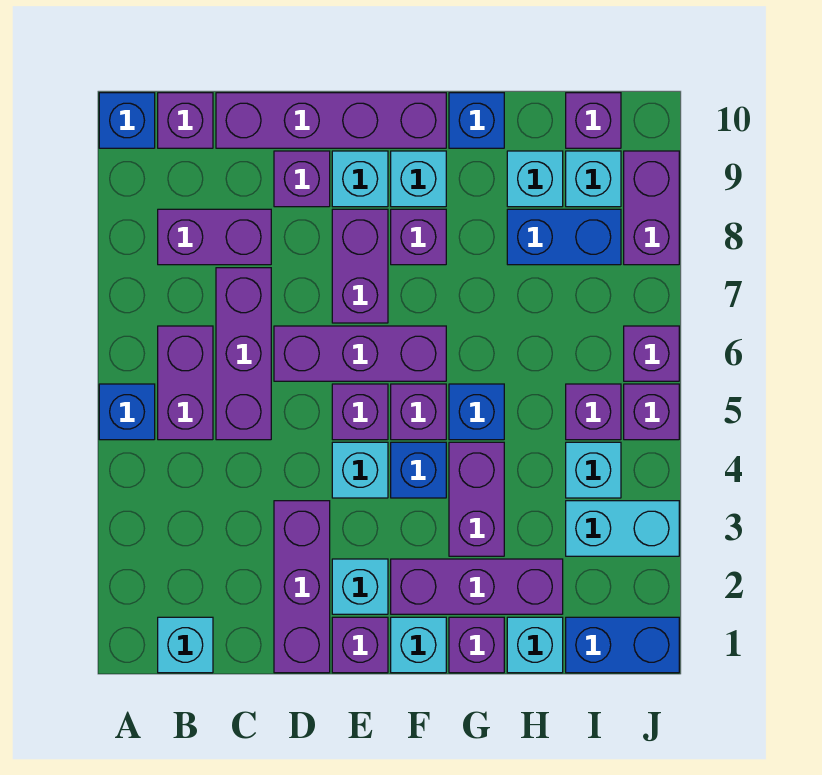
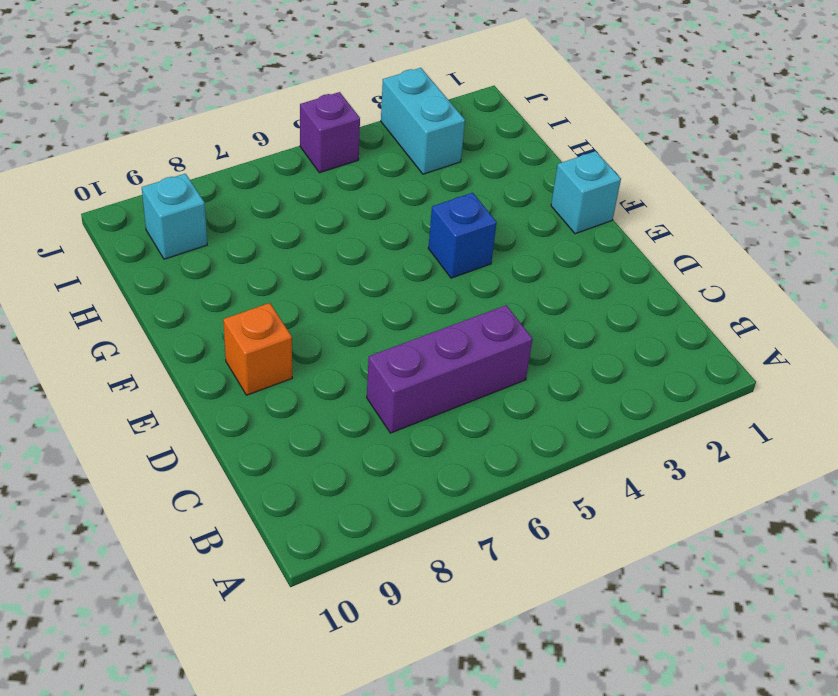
orange brick E9 level 1 -> cyan brick E9 level 1
none -> blue brick A5 level 1
none -> blue brick A10 level 1
none -> cyan brick B1 level 1
none -> purple brick B5:B6 level 1

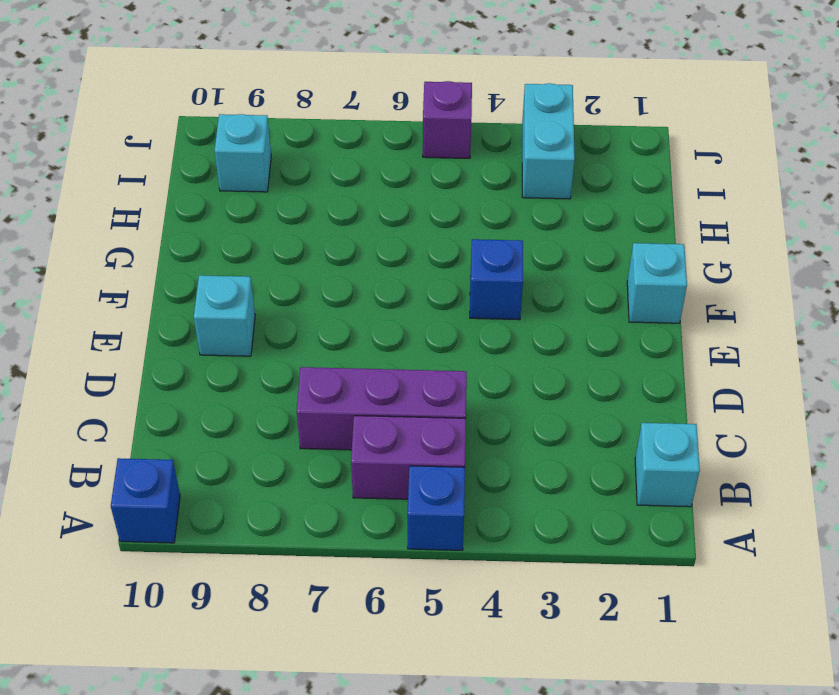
none -> purple brick B8:C8 level 1
none -> purple brick B10 level 1
none -> purple brick C10:F10 level 1
none -> purple brick D1:D3 level 1

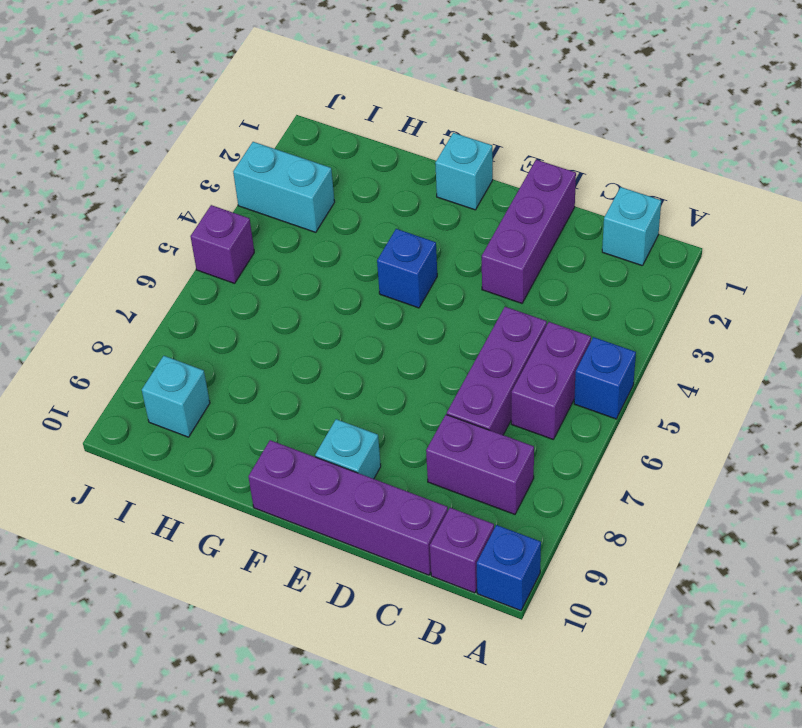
none -> purple brick D6:F6 level 1
none -> purple brick D9 level 1
none -> purple brick E1 level 1
none -> cyan brick E2 level 1

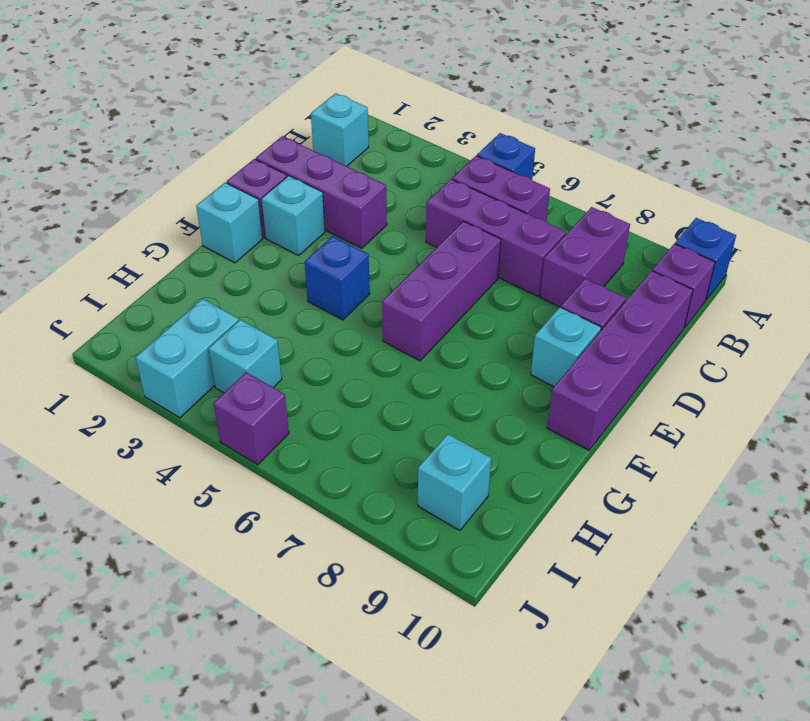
none -> cyan brick E4 level 1
none -> purple brick E5 level 1
none -> purple brick E7:E8 level 1
none -> purple brick F2:H2 level 1

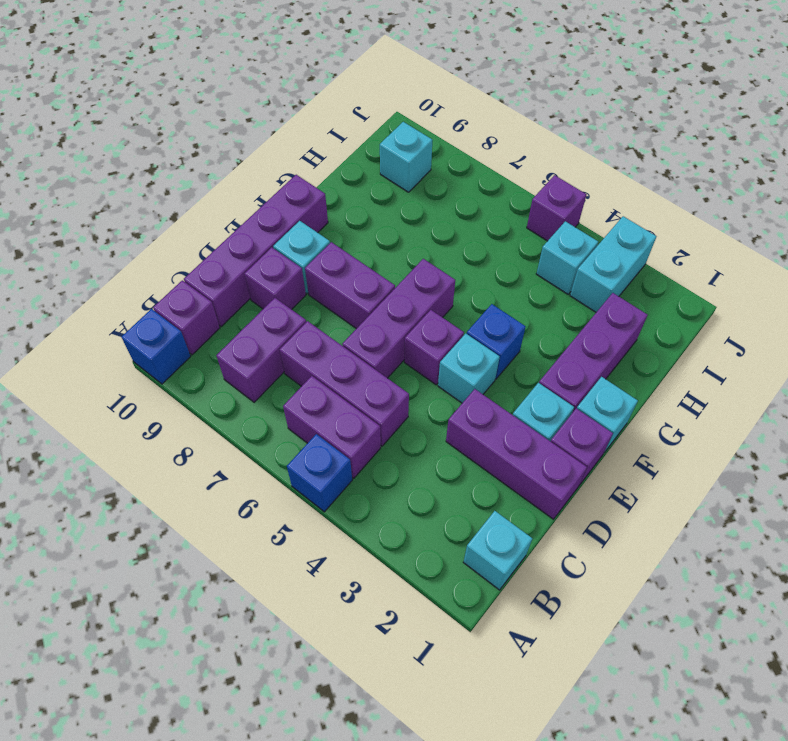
none -> purple brick F5 level 1
none -> purple brick F8 level 1
none -> cyan brick F9 level 1
none -> purple brick G1 level 1

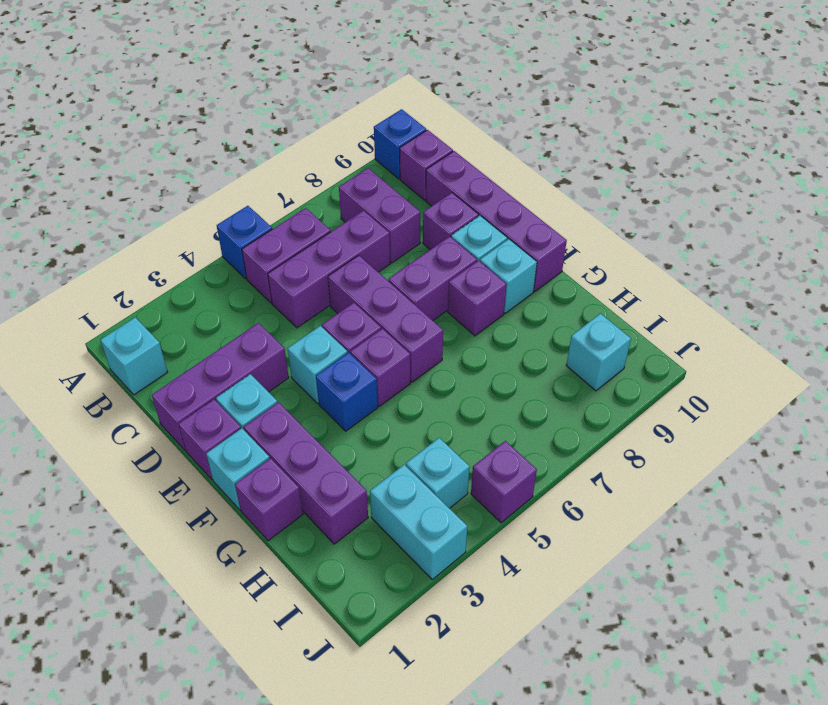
none -> purple brick G3:G4 level 1
none -> blue brick G5 level 1
none -> blue brick G10 level 1
none -> cyan brick H1 level 1

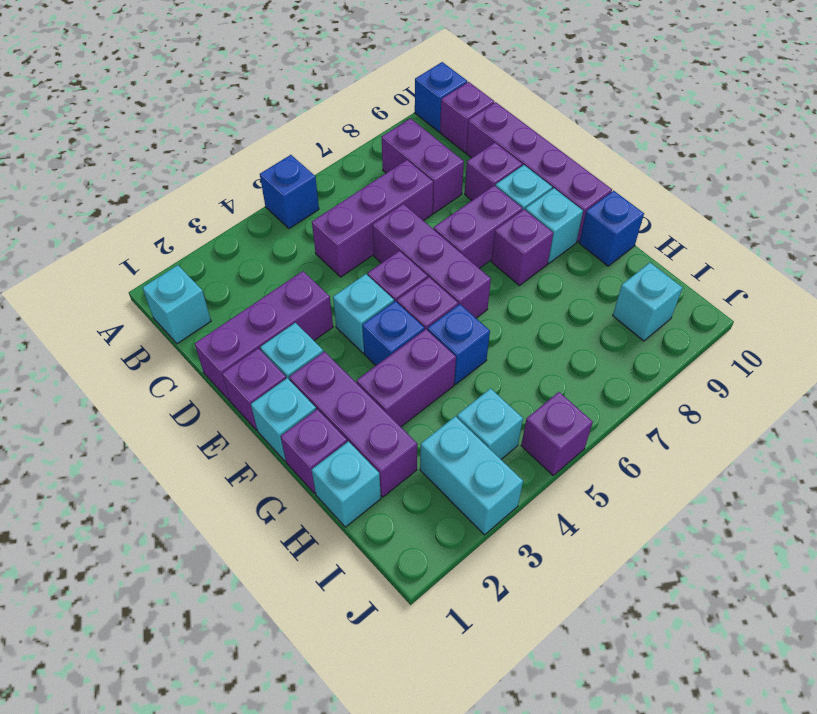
none -> purple brick B5:B6 level 1
none -> blue brick H8:I8 level 1
none -> cyan brick H9 level 1
none -> blue brick I1:J1 level 1

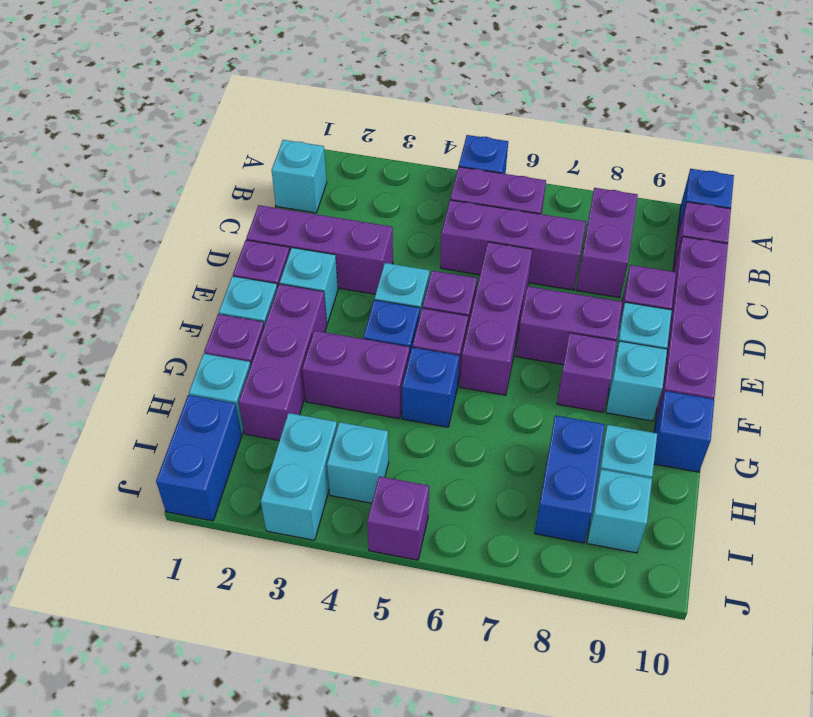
none -> purple brick I5 level 1
none -> purple brick I10 level 1
none -> purple brick J6 level 1
none -> purple brick J8:J9 level 1

